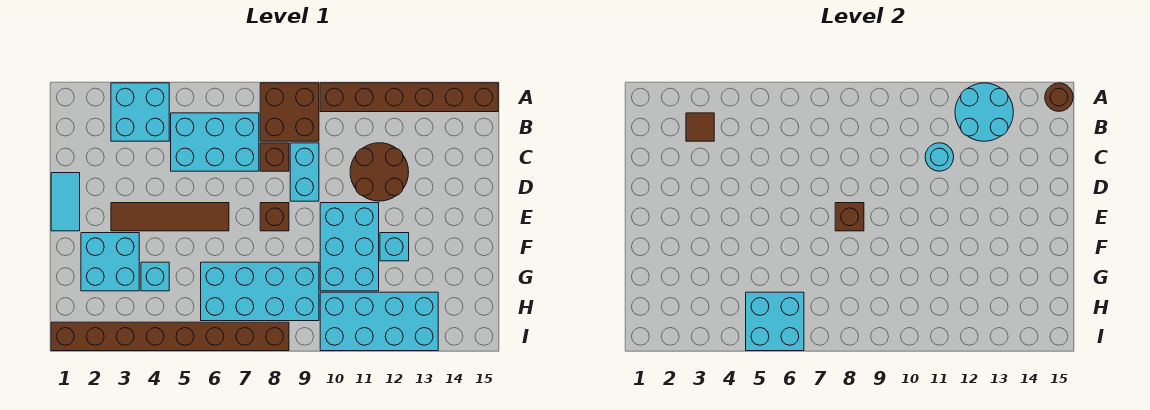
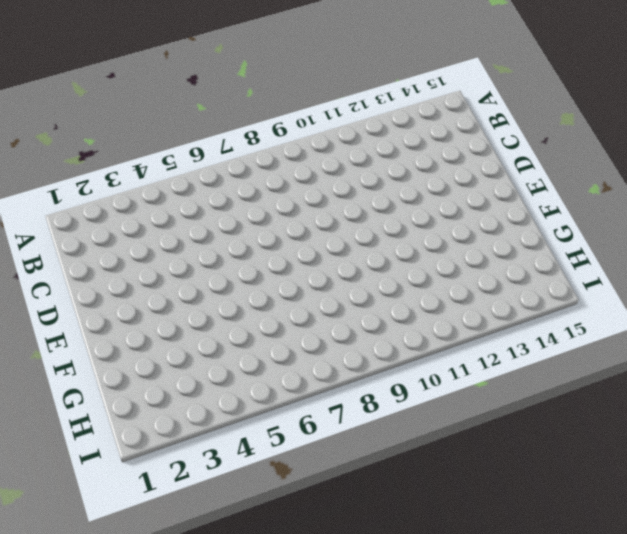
none -> cyan brick A3:B4 level 1
none -> brown brick A8:B9 level 1
none -> brown brick A10:A15 level 1

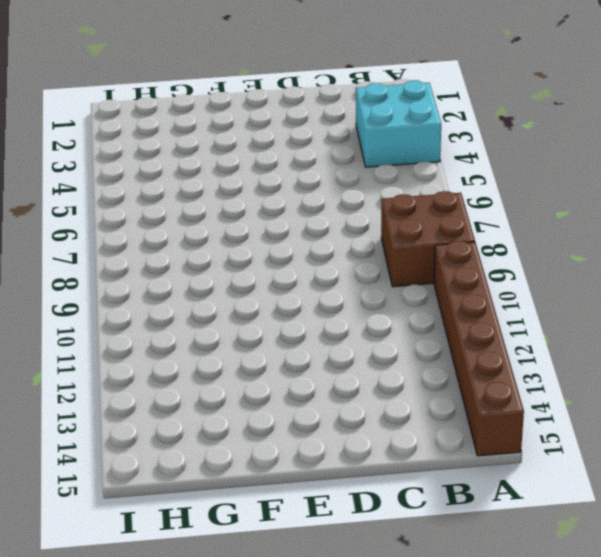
none -> cyan brick B5:C7 level 1
none -> brown brick C8 level 1
none -> cyan brick C9:D9 level 1

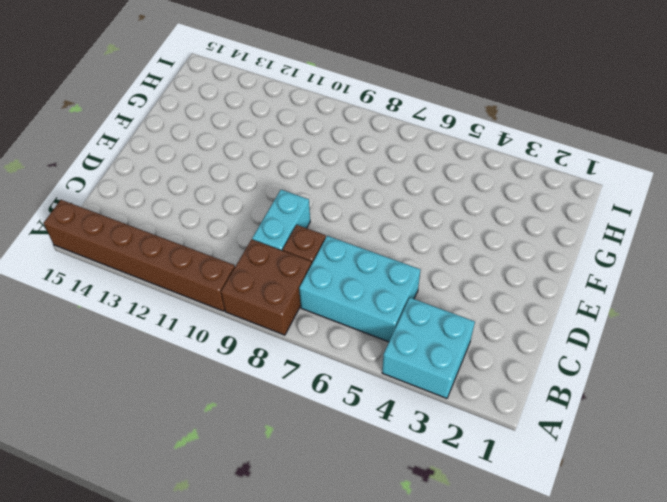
none -> brown round brick C11:D12 level 1
none -> cyan tile D1:E1 level 1
none -> brown tile E3:E6 level 1

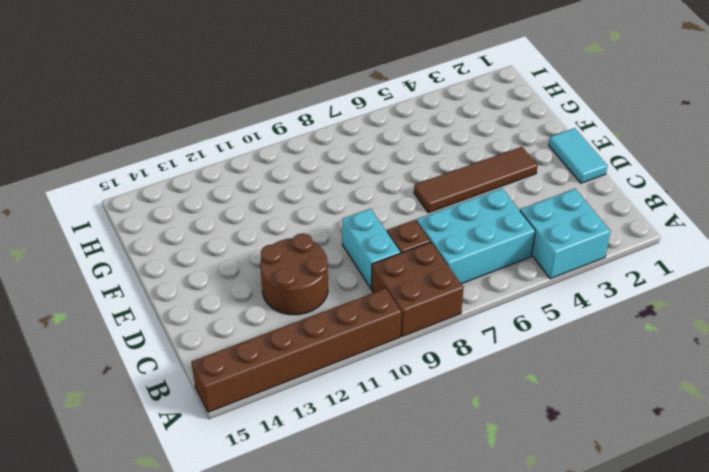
none -> brown brick E8 level 1
none -> cyan brick E10:G11 level 1
none -> cyan brick F2:G3 level 1

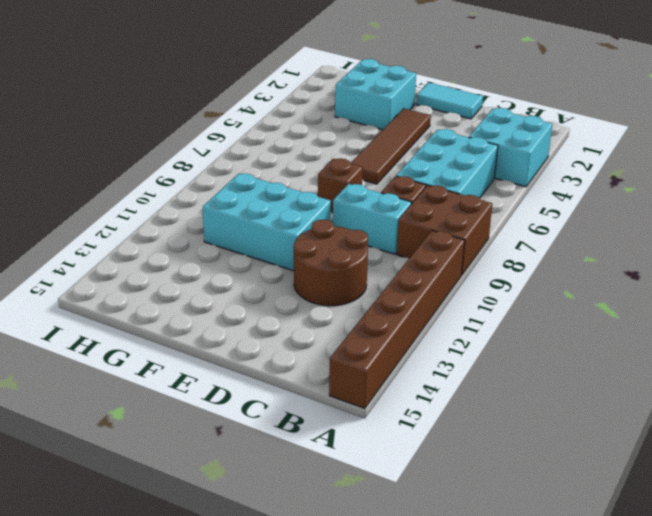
none -> cyan brick F12 level 1
none -> cyan brick G4 level 1
none -> cyan brick G6:H9 level 1

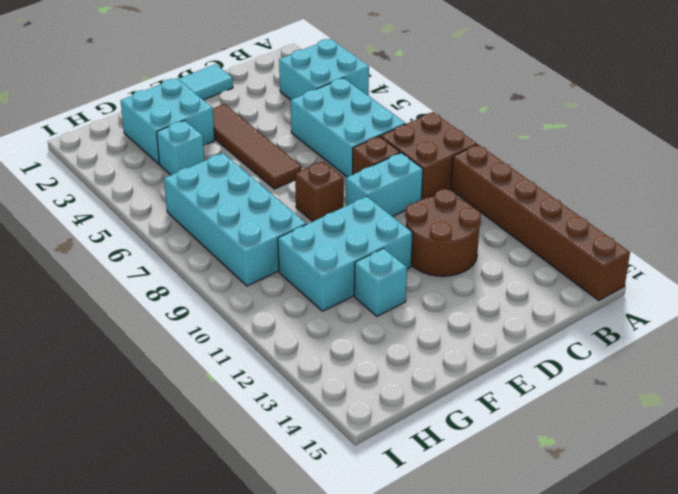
none -> cyan brick H10:I13 level 1
none -> brown brick I1:I8 level 1
none -> cyan round brick A12:B13 level 2

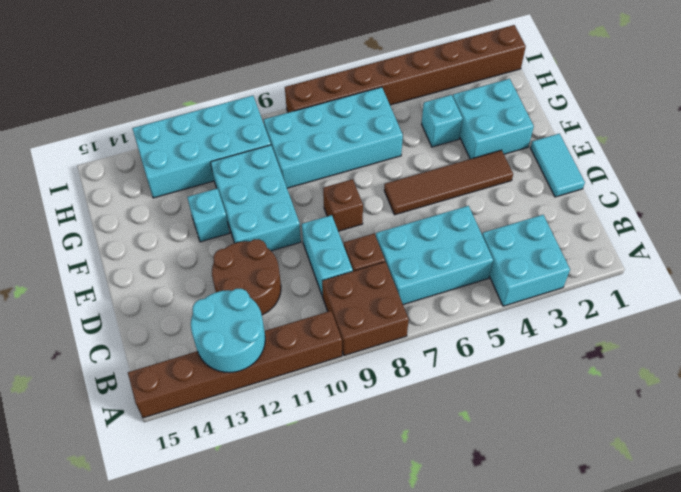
none -> brown round brick A15 level 2
none -> brown tile B3 level 2
none -> cyan round brick C11 level 2

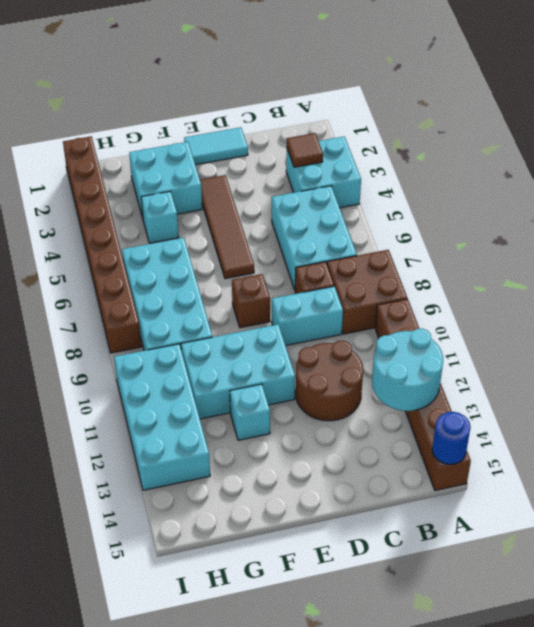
blue round brick A15 level 2 -> brown round brick A15 level 2
none -> cyan round brick C11 level 2
none -> brown brick E8 level 2
none -> cyan brick H5:I6 level 2

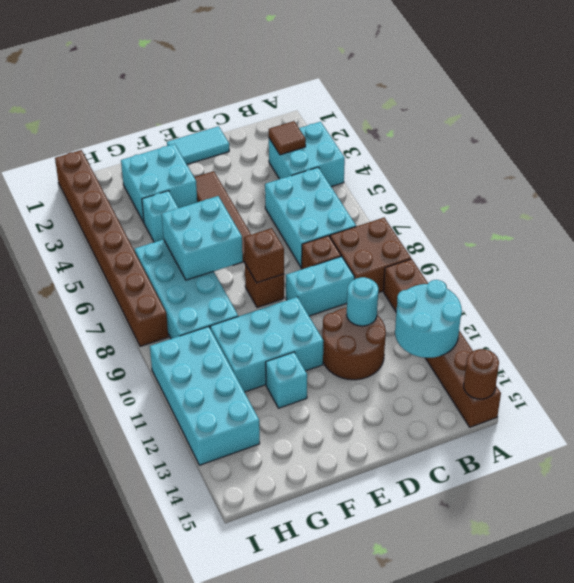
cyan brick F6:G7 level 2 -> cyan brick H5:I6 level 2

